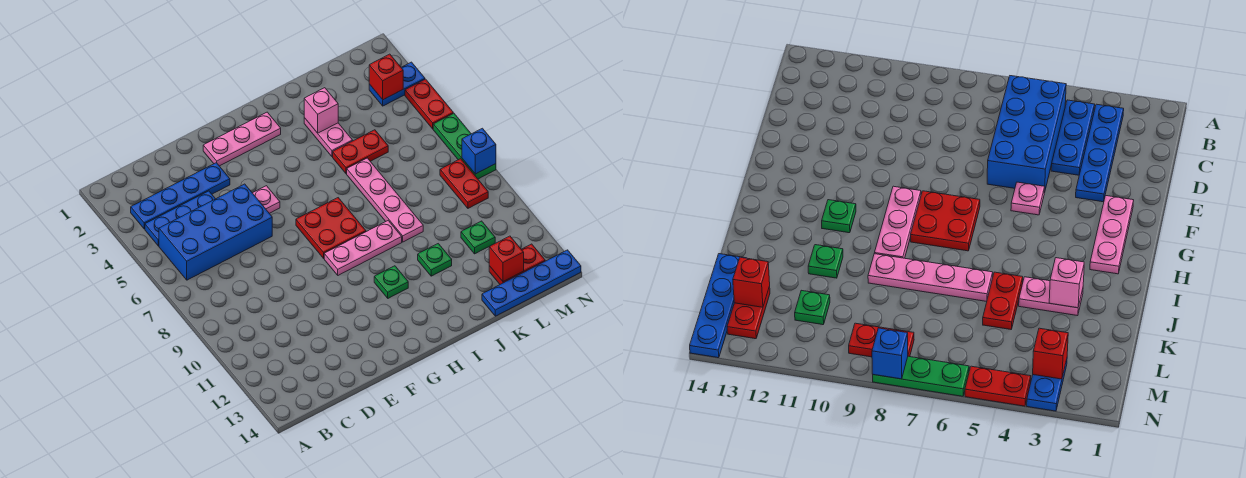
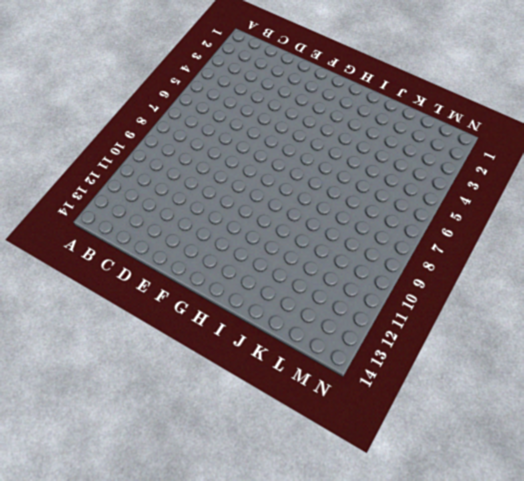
none -> blue plate B3:E3 level 1
none -> blue plate B4:D4 level 1
none -> blue brick B5:E6 level 1

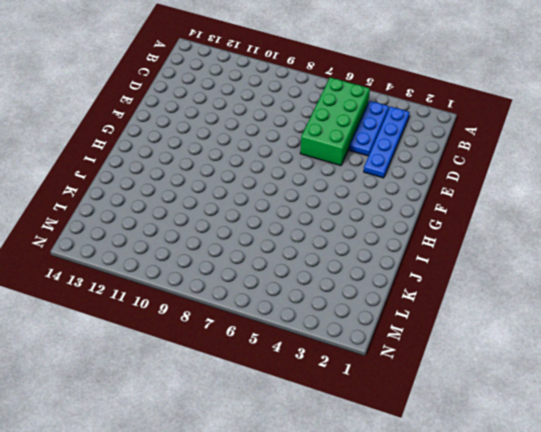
green brick B5:E6 level 1 -> blue brick B5:E6 level 1
none -> pink plate F2:H2 level 1
none -> pink plate F5 level 1
none -> red plate G7:H8 level 1

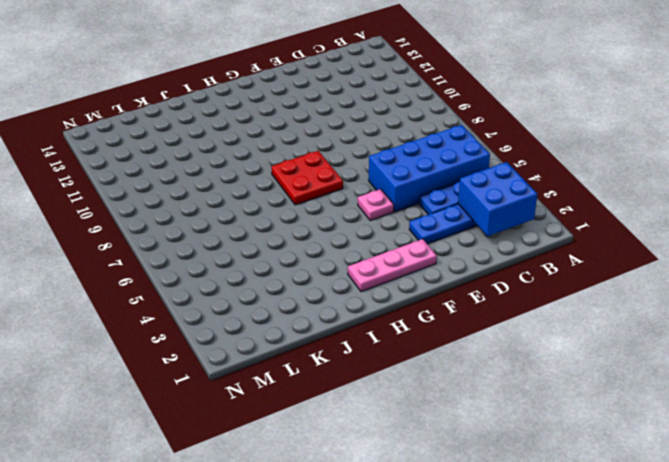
blue brick B2:C3 level 2 -> none
none -> pink plate G9:I9 level 1
none -> green plate H11 level 1
none -> pink plate J3:J4 level 1

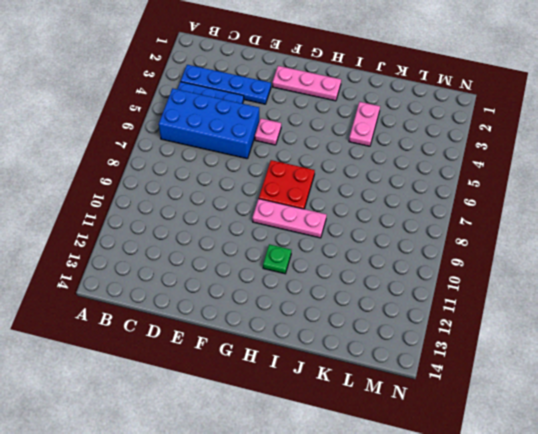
none -> red plate J5:K5 level 1
none -> pink plate J6:J9 level 1
none -> green plate J11 level 1

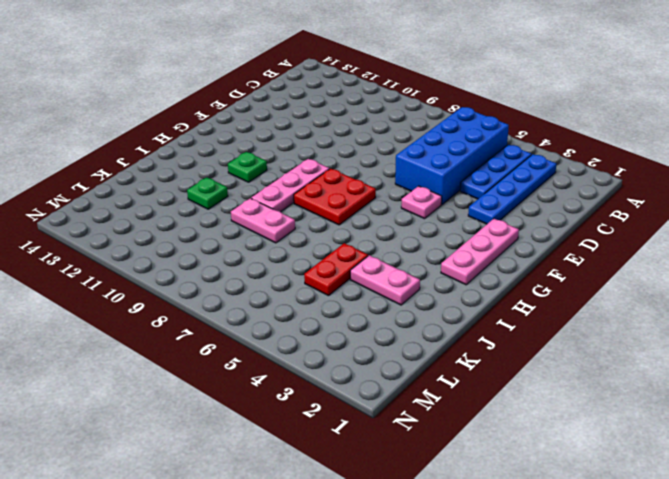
pink plate J8:J9 level 1 -> pink plate J6:J9 level 1
none -> blue plate K14:N14 level 1
none -> green plate L11 level 1
none -> red plate L13:M13 level 1

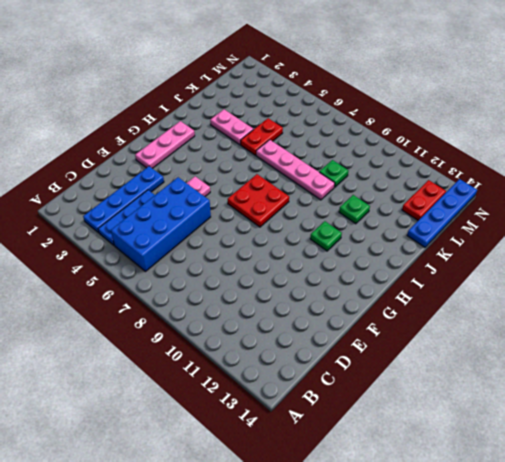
green plate K9 level 1 -> green plate L11 level 1
none -> pink plate G9:I9 level 1
none -> blue plate M3:N3 level 1
none -> red plate M8:M9 level 1

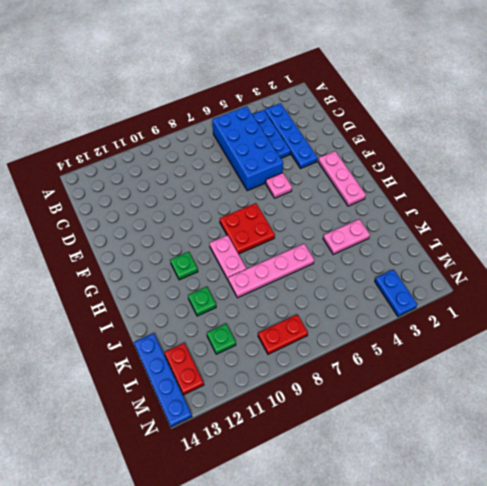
pink plate H9:I9 level 1 -> pink plate G9:I9 level 1
none -> red plate J5:K5 level 1
none -> red plate N4:N5 level 1
none -> green plate N6:N8 level 1

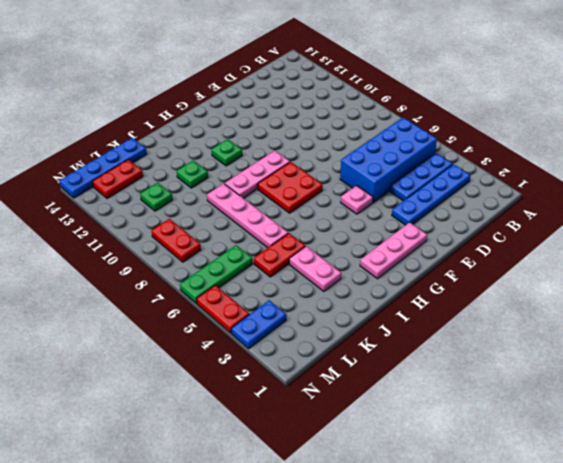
green plate L6:N6 level 1 -> green plate N6:N8 level 1
none -> pink brick J3 level 2
none -> red brick L13 level 2
none -> red brick M3 level 2

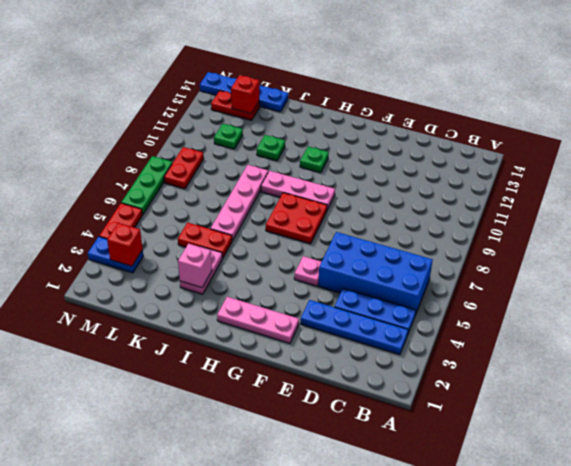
none -> blue brick N8 level 2

